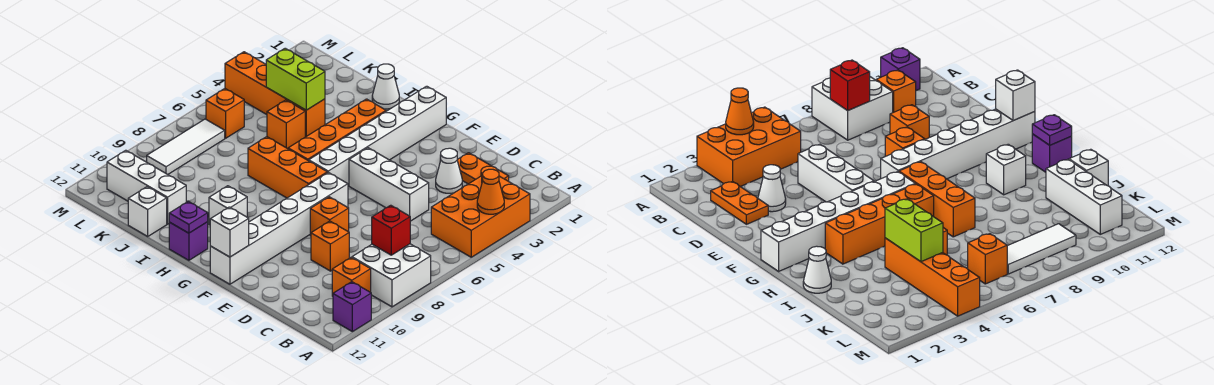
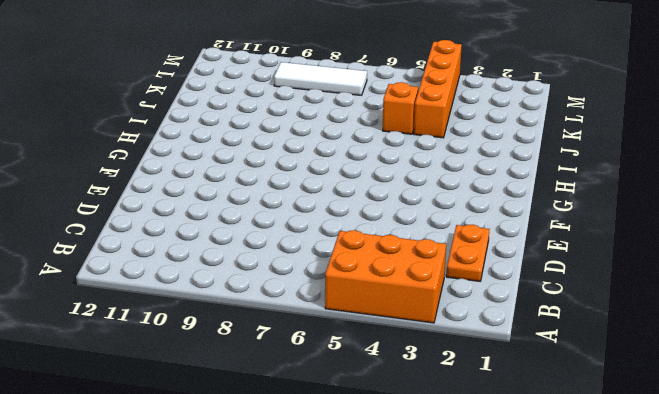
none -> white brick A8:B9 level 1
none -> purple brick A11 level 1
none -> orange brick B10 level 1

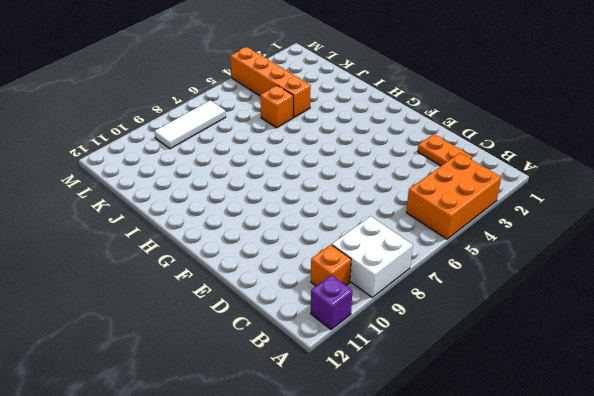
none -> white cone D3 level 1
none -> white brick D5:F5 level 1
none -> orange brick D9 level 1

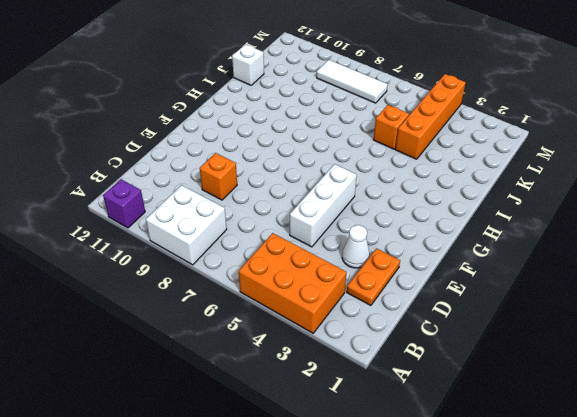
none -> orange brick B10 level 1
none -> orange brick E8 level 1
none -> white brick F7:F12 level 1

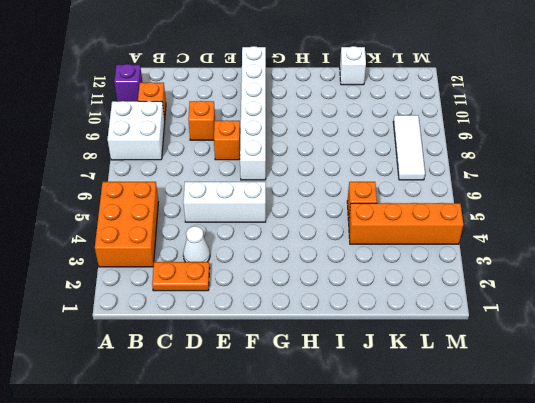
none -> white brick G1:G6 level 1
none -> orange brick G7:I7 level 1
none -> orange brick H3:H6 level 1

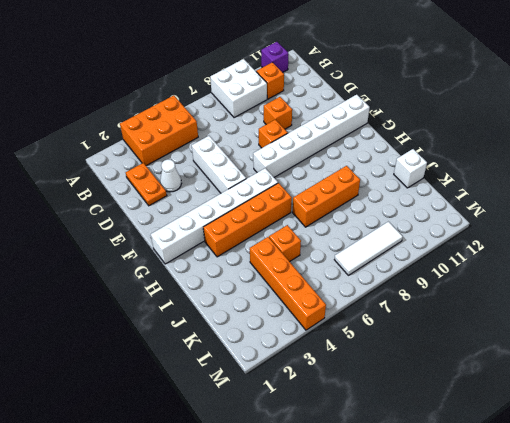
orange brick I7:I9 level 1 -> orange brick G7:I7 level 1
none -> white brick H10 level 1
none -> purple brick H12 level 1
none -> white cone I1 level 1

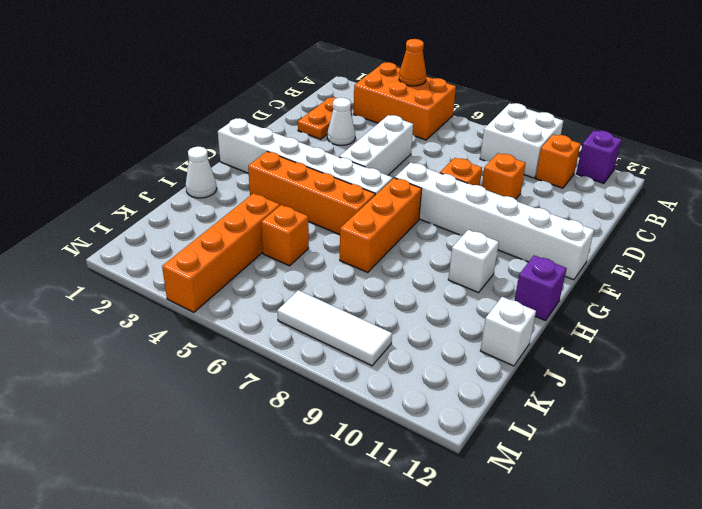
none -> white brick J11:L11 level 1
none -> orange brick L6 level 1
none -> red brick B8 level 2

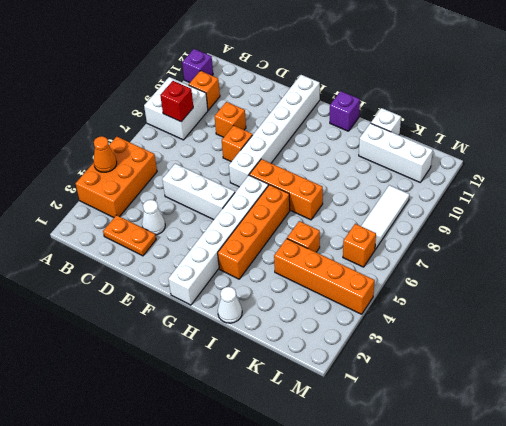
none -> white brick H10 level 1
none -> white brick F12 level 2
none -> purple plate H12 level 2

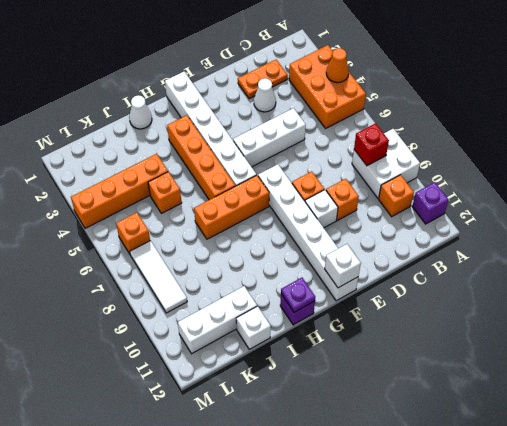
white brick E9 level 1 -> white brick H10 level 1
none -> lime brick J4:K4 level 2

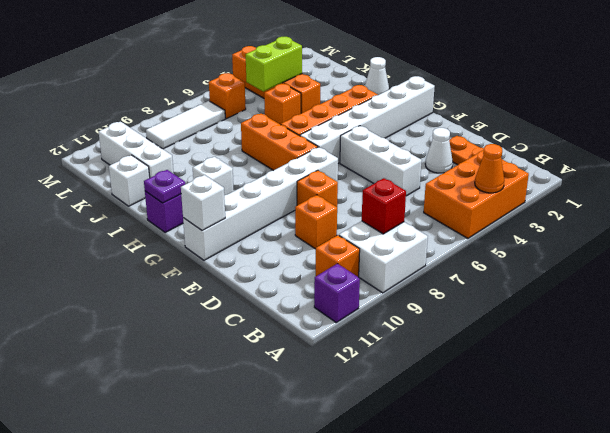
lime brick K4:K5 level 2 -> lime brick J4:K4 level 2

